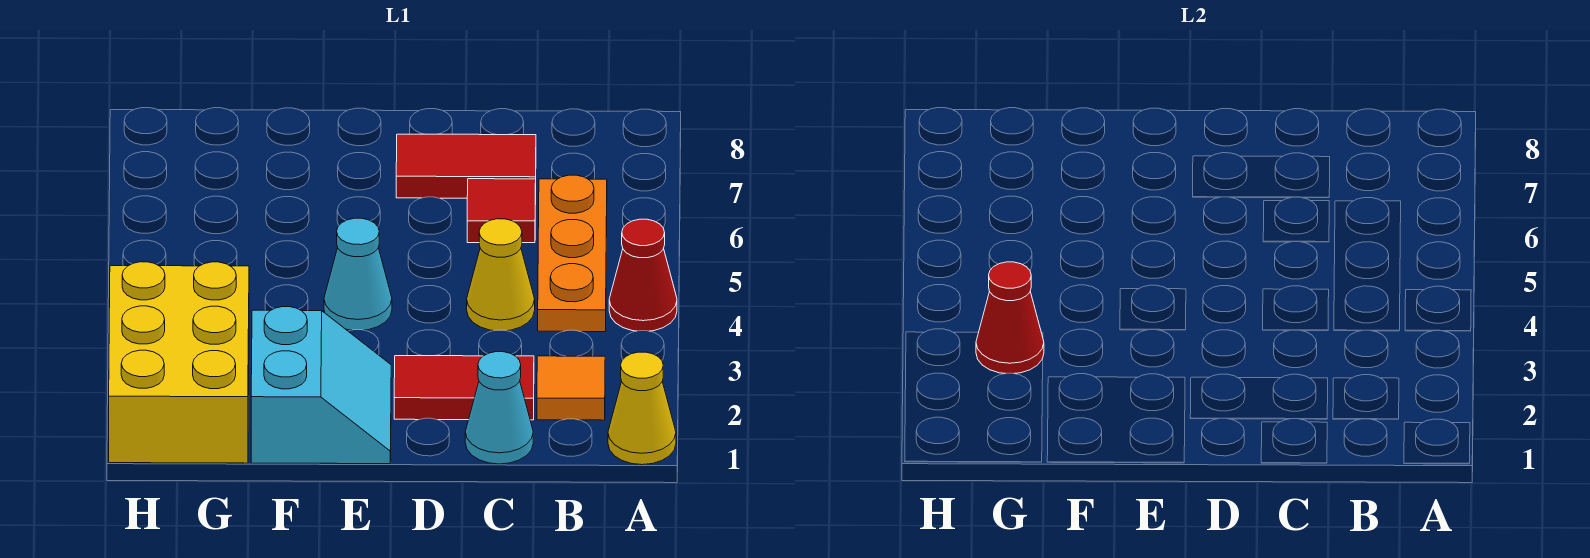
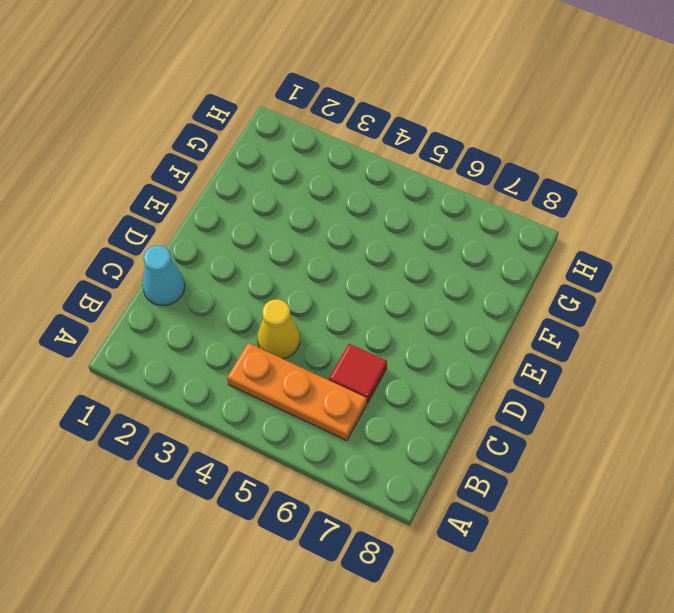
none -> yellow cone A1 level 1
none -> red cone A4 level 1
none -> orange tile B2 level 1

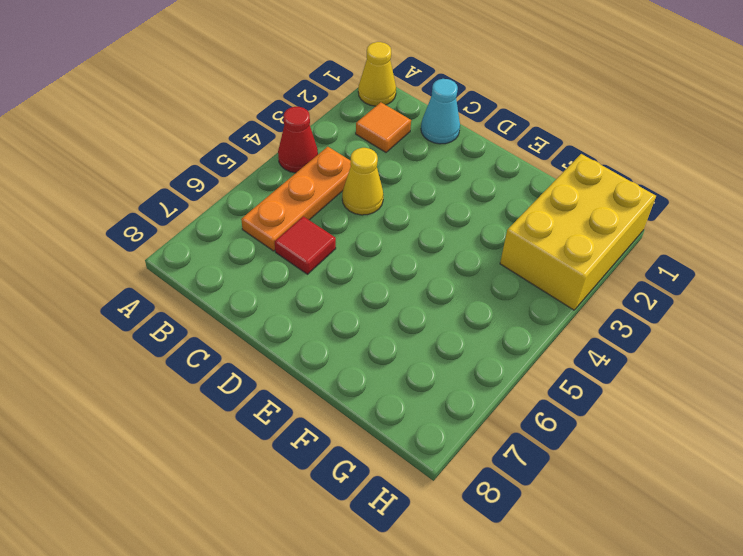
none -> red tile C2:D2 level 1
none -> red tile C7:D7 level 1
none -> cyan slope E1:F2 level 1 top F

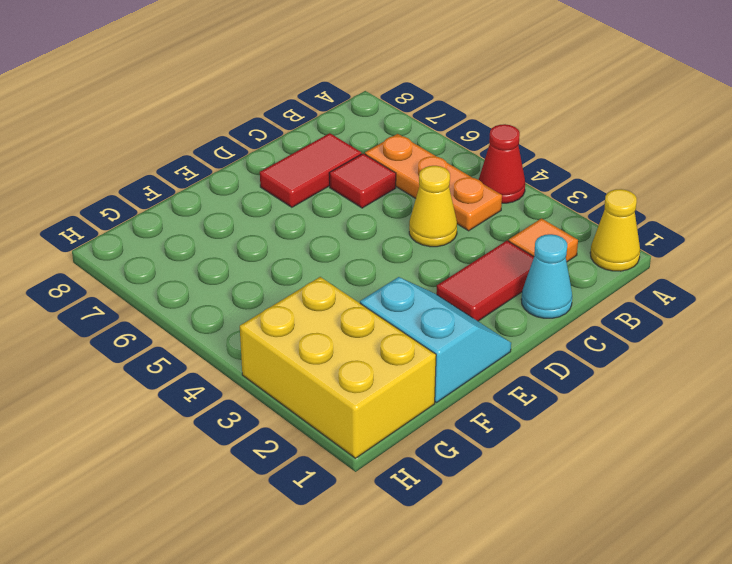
none -> cyan cone E4 level 1
none -> red cone G3 level 2

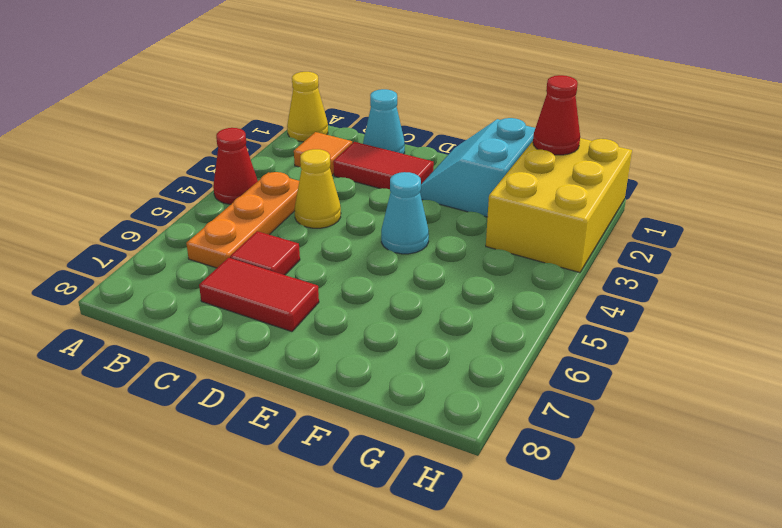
red cone G1 level 2 -> red cone G3 level 2

